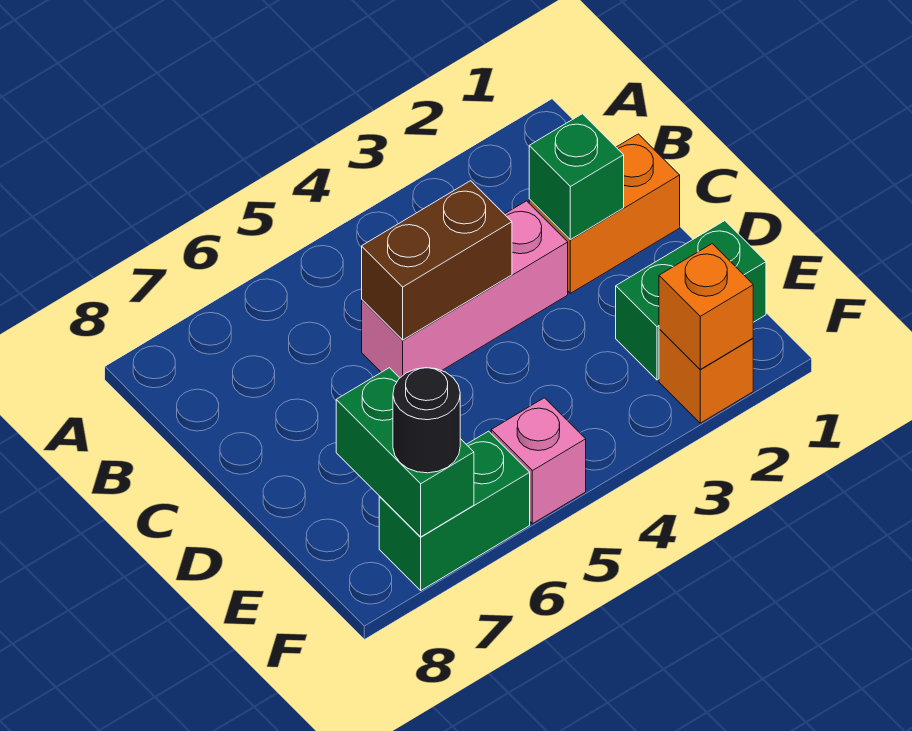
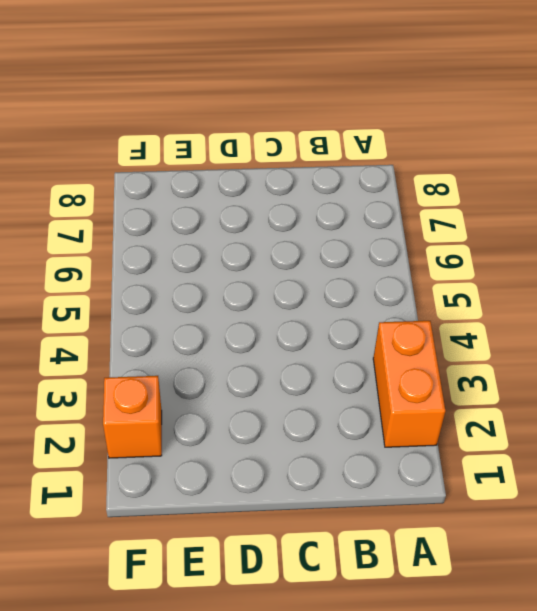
orange brick A2:A3 level 1 -> orange brick C1:C2 level 1
none -> pink brick C3:C5 level 1
none -> green brick E1:E2 level 1

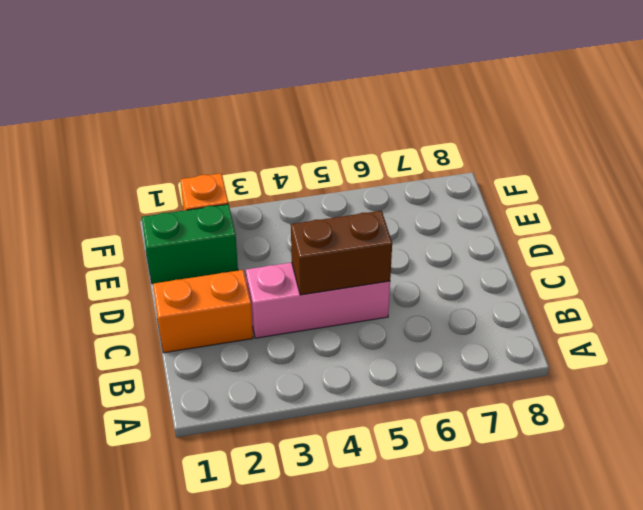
none -> pink brick F5 level 1
none -> green brick F6:F7 level 1

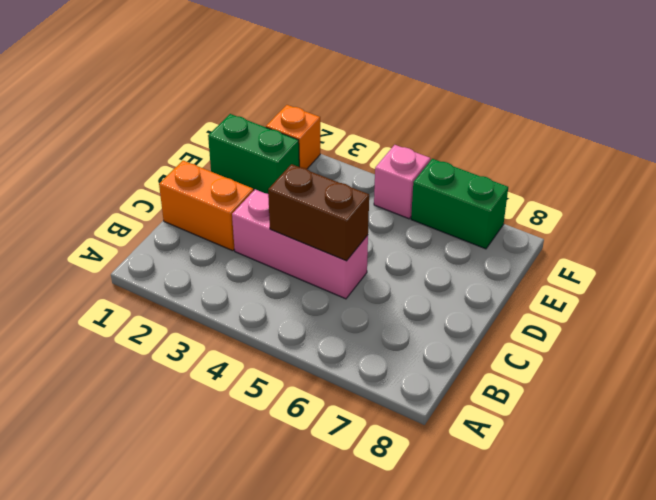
none -> green brick C2 level 2
none -> green brick E7:F7 level 2

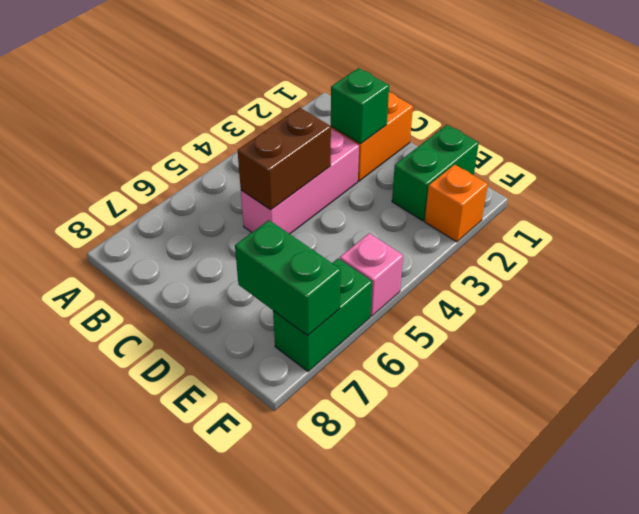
none -> orange brick F2 level 2
none -> black round brick F7 level 3

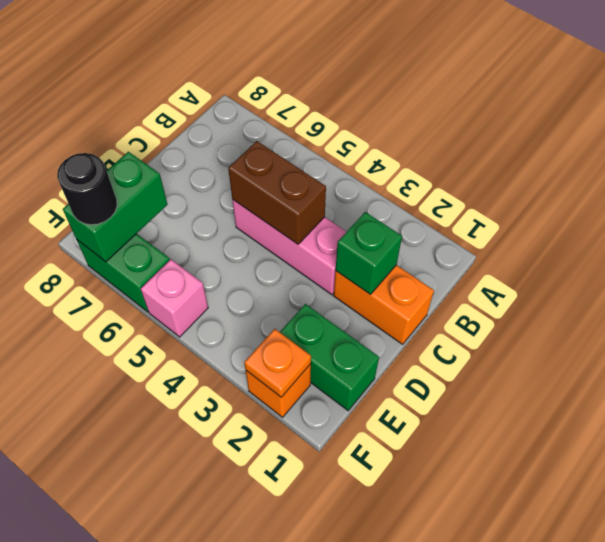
orange plate F2 level 2 -> orange brick F2 level 2

